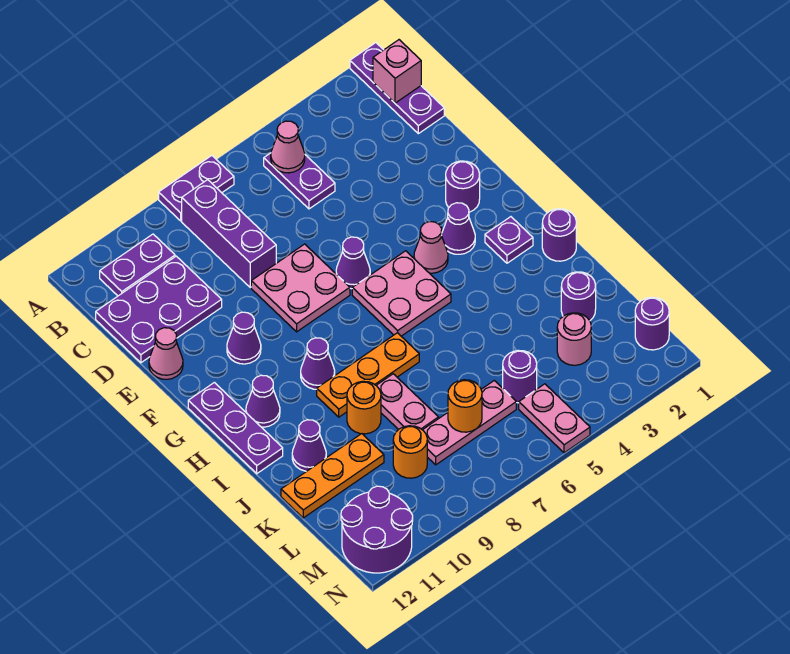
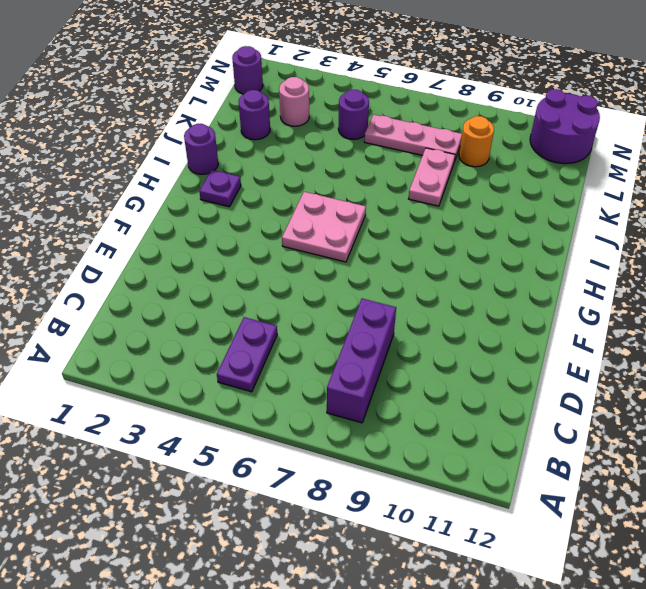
none -> purple plate A1:C1 level 1
none -> purple plate A7:A8 level 1
none -> purple plate B10:B11 level 1
none -> purple plate C10:D12 level 1

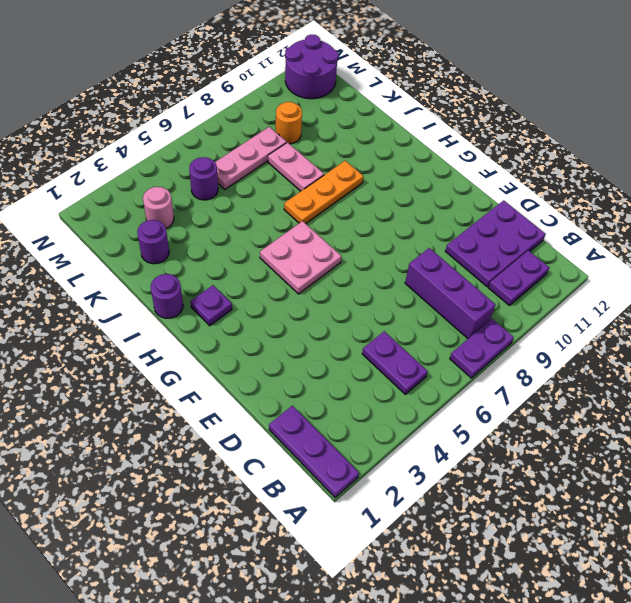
none -> pink plate E7:F8 level 1
none -> pink cone E12 level 1
none -> purple round brick F2 level 1
none -> purple cone F6 level 1

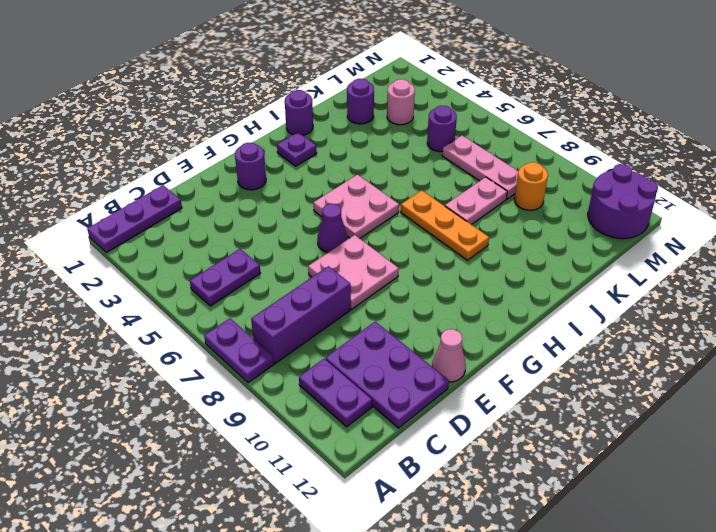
none -> purple cone F10 level 1
none -> purple cone G3 level 1
none -> pink cone G4 level 1
none -> purple plate G12:I12 level 1

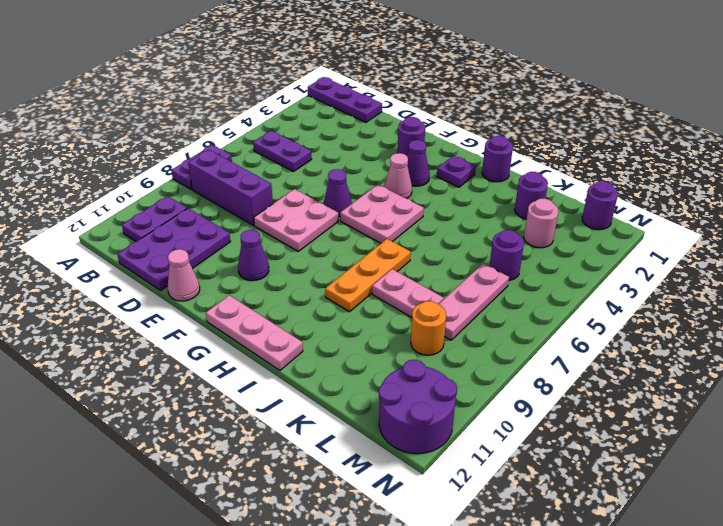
pink plate G12:I12 level 1 -> purple plate G12:I12 level 1
none -> purple cone H9 level 1
none -> purple cone H11 level 1
none -> orange round brick J9 level 1
none -> purple cone J11 level 1

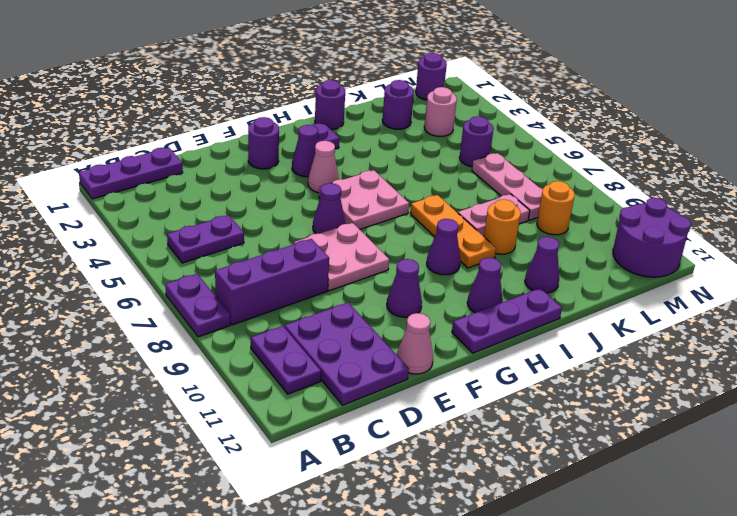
none -> orange plate K10:K12 level 1
none -> pink plate M5:N5 level 1
none -> pink brick B1 level 2
none -> pink cone B5 level 2

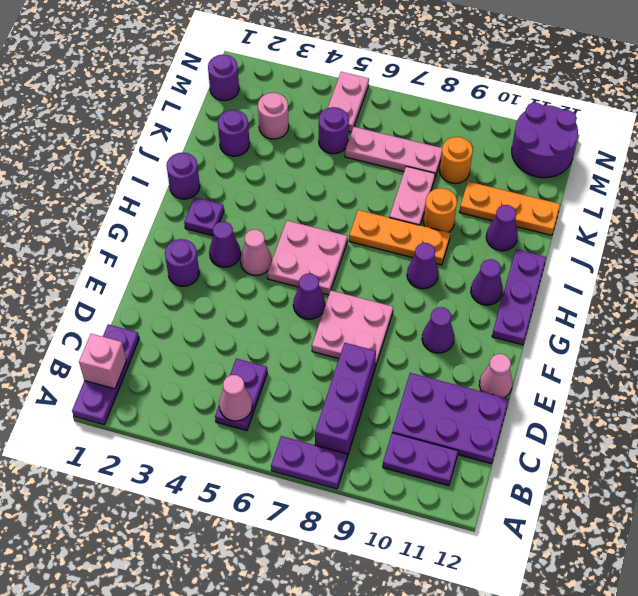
none -> orange round brick L7 level 2

